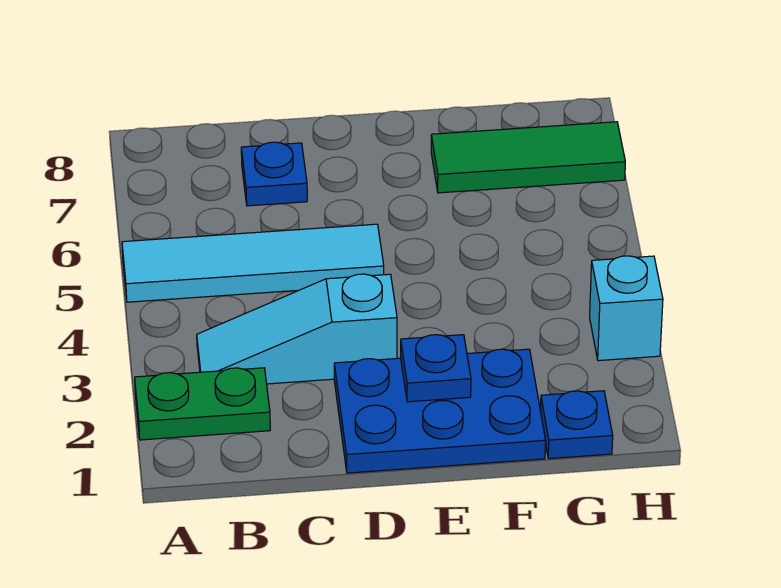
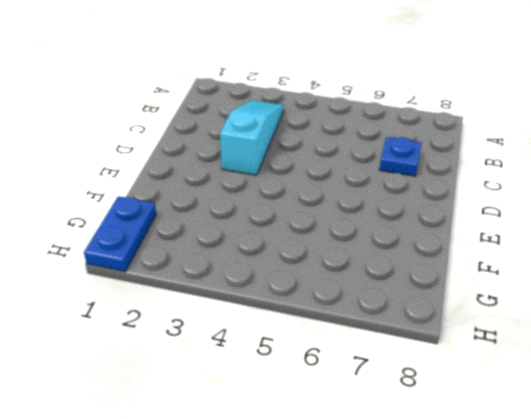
blue plate G1:H1 level 1 -> blue plate G1 level 1
none -> green plate A2:B2 level 1
none -> cyan tile A5:D5 level 1

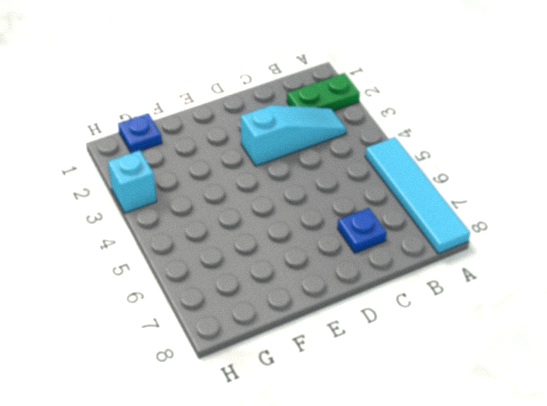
cyan tile A5:A8 level 1 -> cyan tile A5:D5 level 1
none -> blue plate D1:F2 level 1
none -> green tile F7:H7 level 1

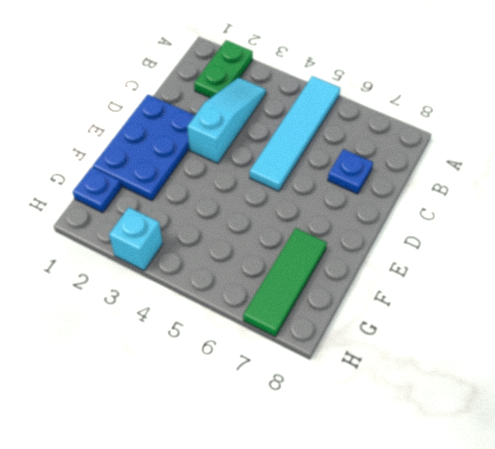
none -> blue plate E2 level 2

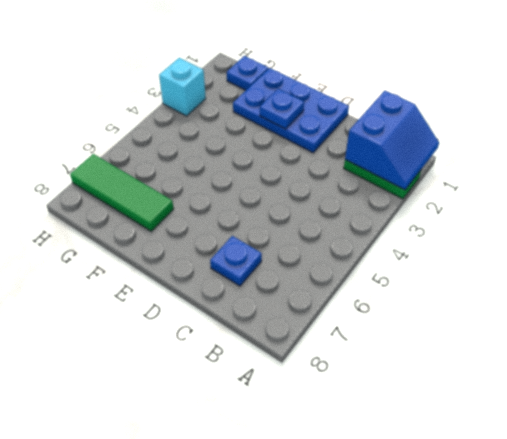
blue slope A1:B2 level 2 top B -> none
none -> cyan tile A5:D5 level 1
none -> cyan slope B3:D3 level 1 top D

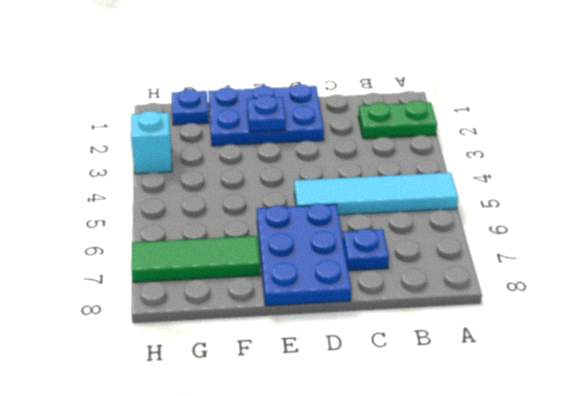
blue plate D6:E8 level 1 -> none
none -> cyan slope B3:D3 level 1 top D

